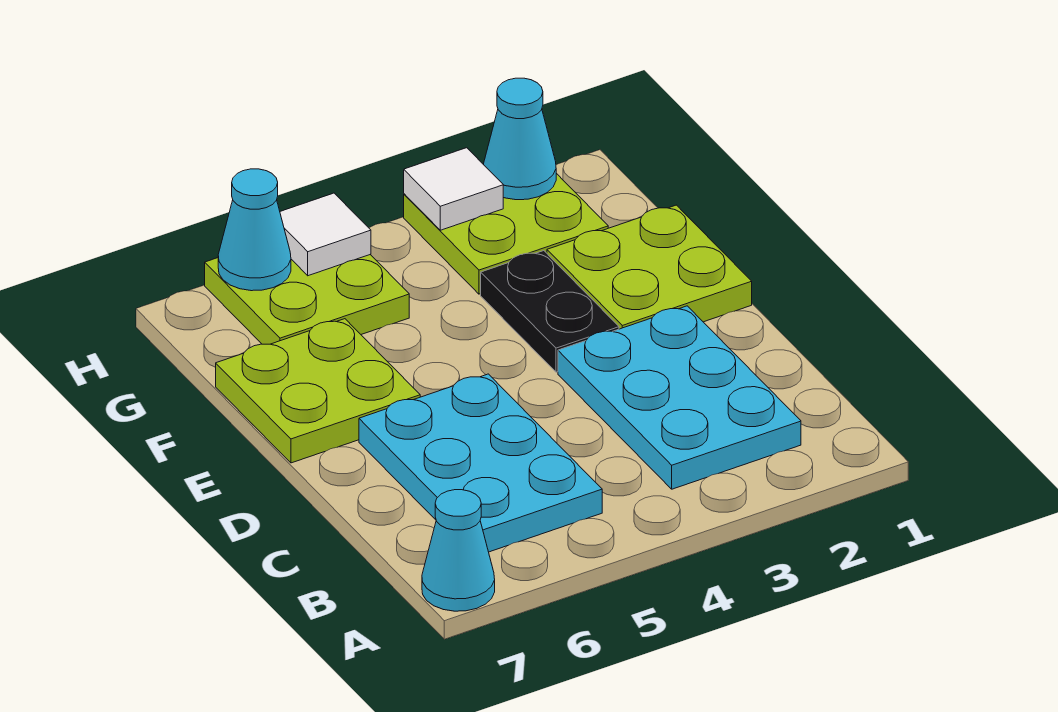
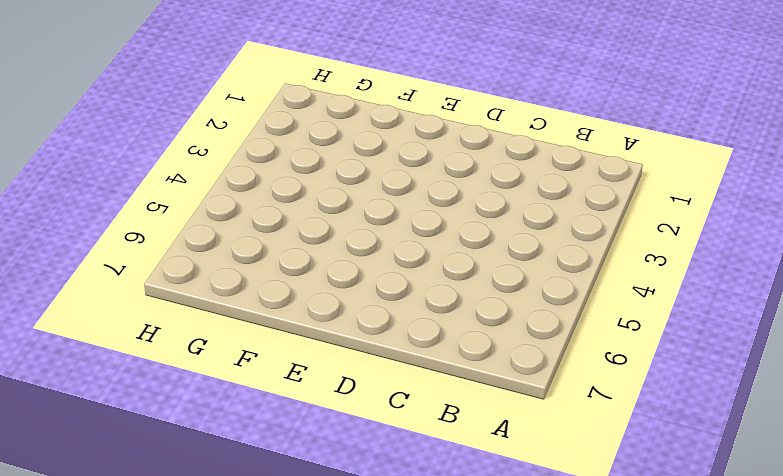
none -> cyan cone A7 level 1
none -> cyan plate B2:D3 level 1
none -> cyan plate B5:D6 level 1

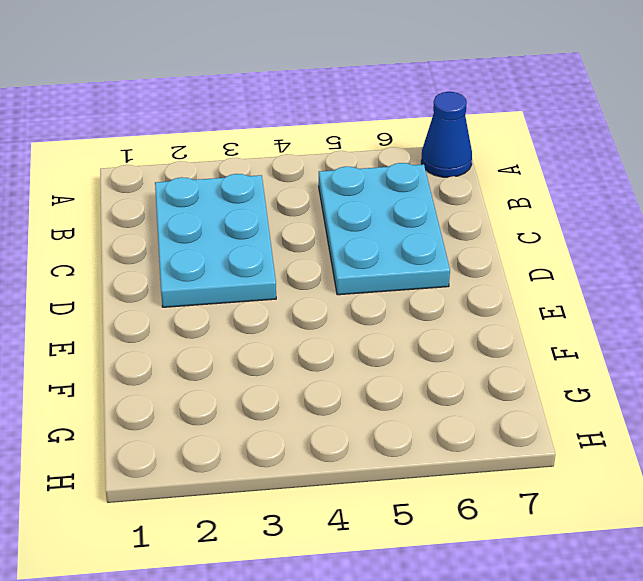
blue cone A7 level 1 -> cyan cone A7 level 1
none -> lime plate E1:F2 level 1
none -> black plate E3:F3 level 1
none -> lime plate E6:F7 level 1

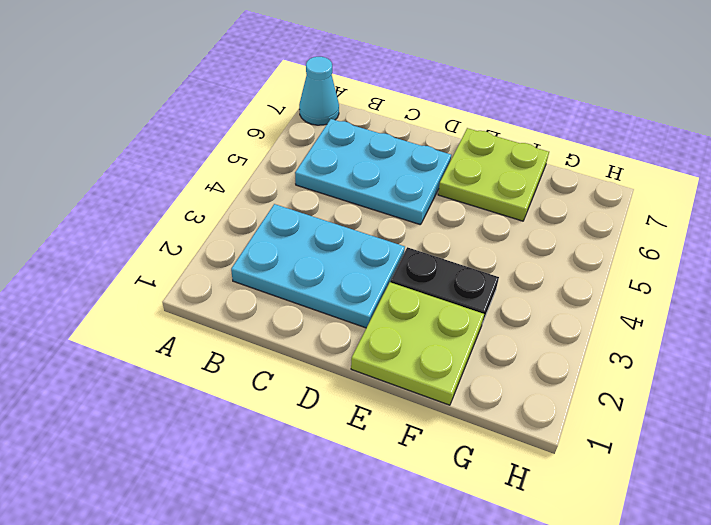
none -> lime plate G2:H3 level 1
none -> lime plate G5:H6 level 1
none -> cyan cone H2 level 2

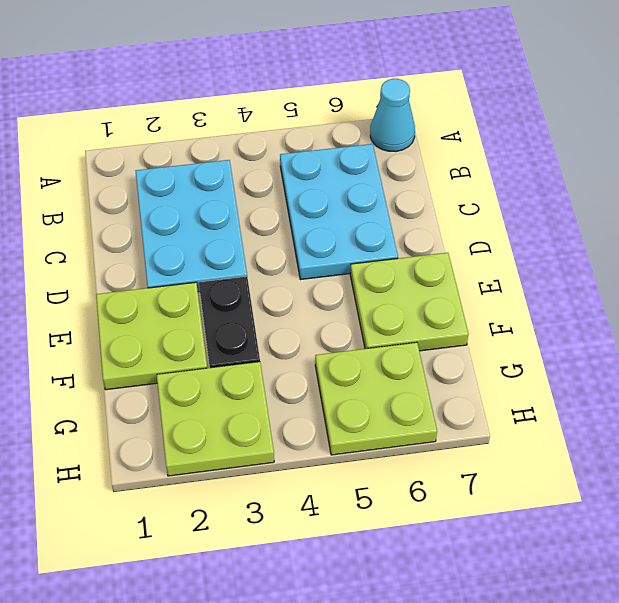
none -> cyan cone H2 level 2
none -> white tile H3 level 2
none -> white tile H5 level 2

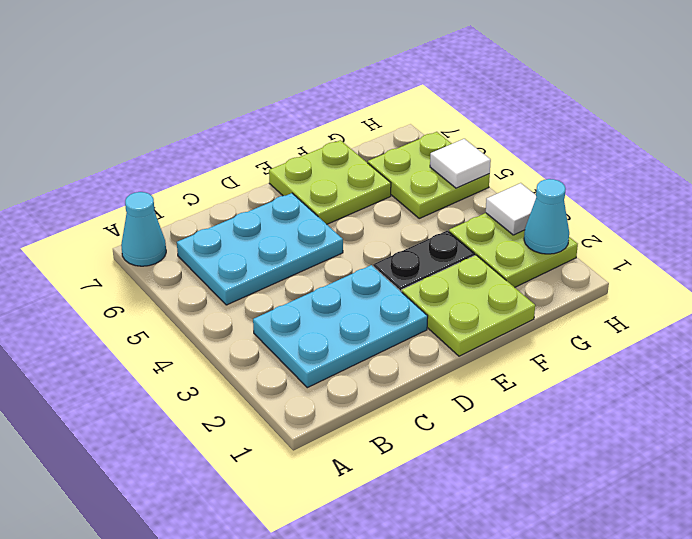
none -> cyan cone H6 level 2

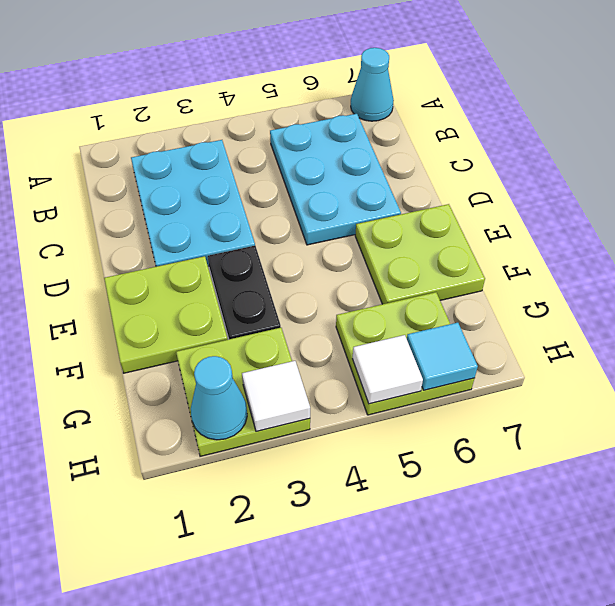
cyan tile H6 level 2 -> cyan cone H6 level 2

